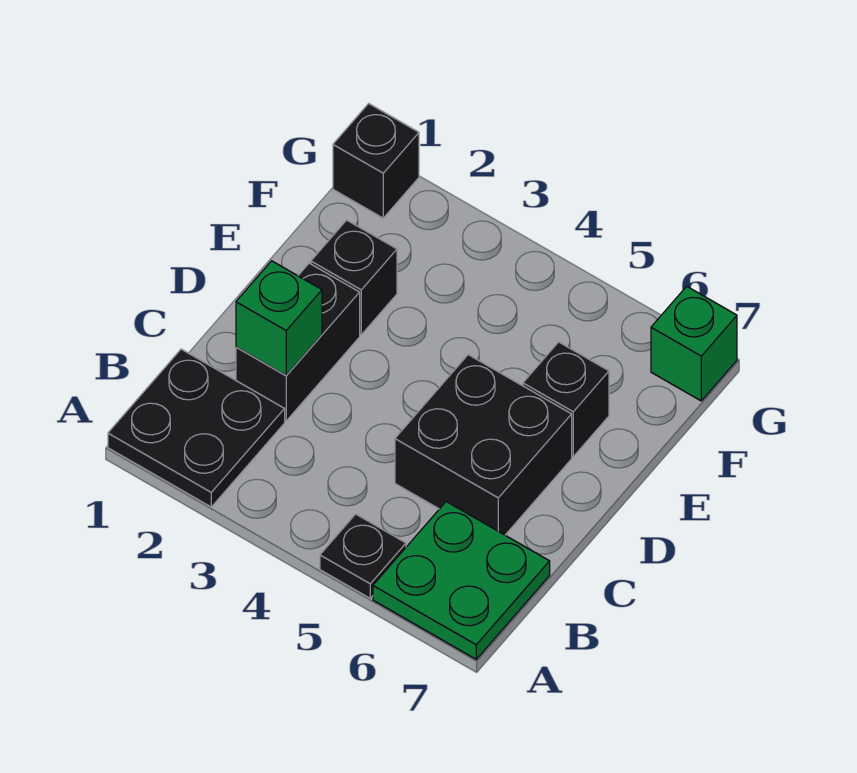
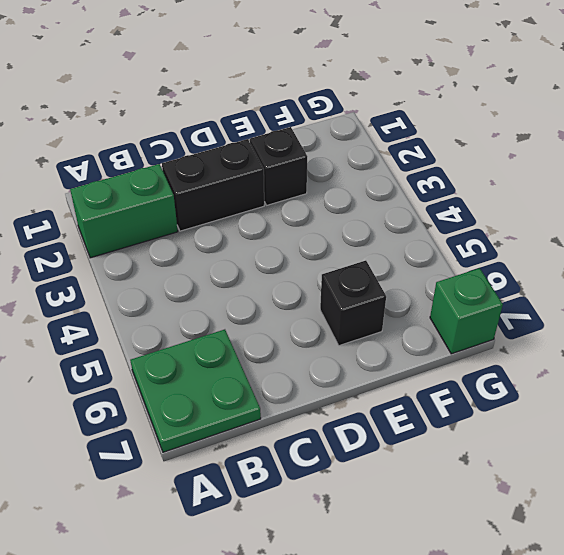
green brick A2:B2 level 1 -> black plate A1:B2 level 1
none -> black plate A5 level 1
none -> black brick C5:D6 level 1

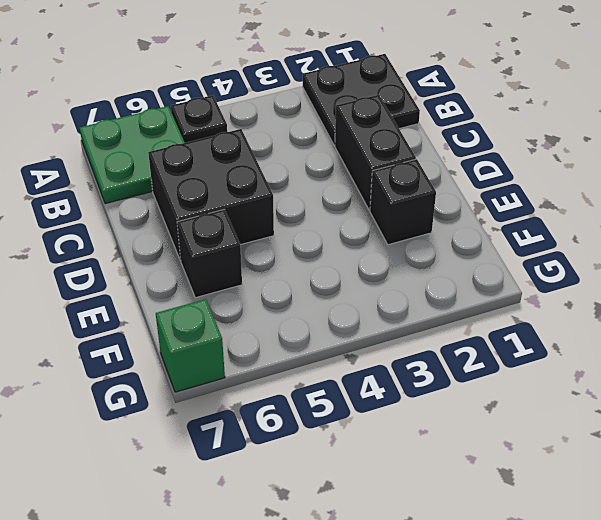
none -> black brick G1 level 1
none -> green brick C2 level 2

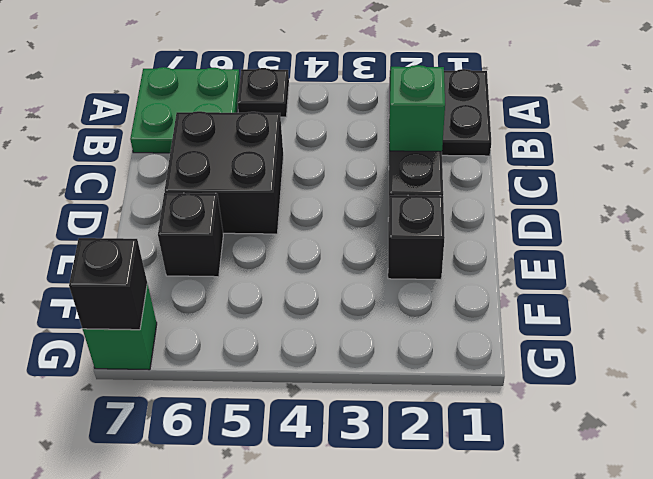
black brick G7 level 2 -> black brick G1 level 1

